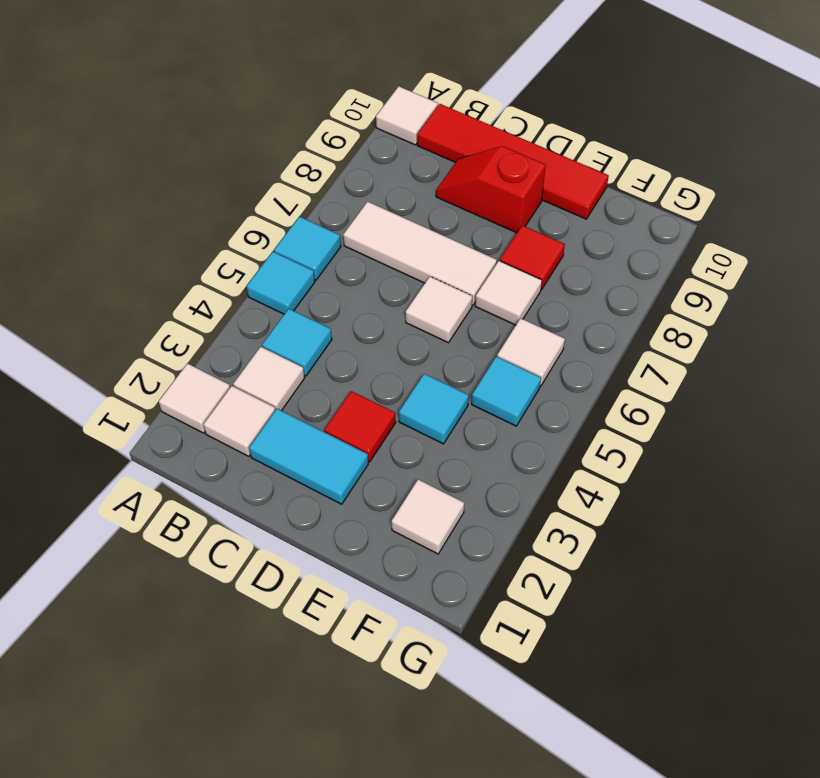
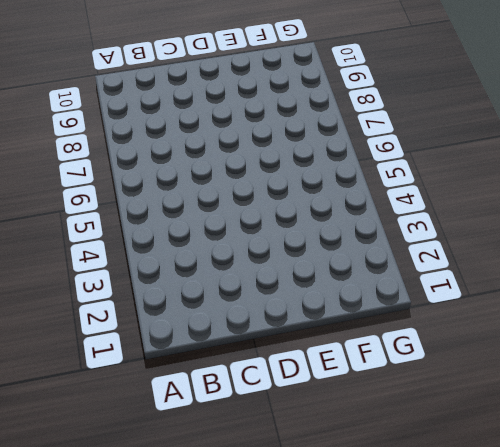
none -> white tile A2 level 1
none -> cyan tile A5 level 1
none -> cyan tile A6 level 1

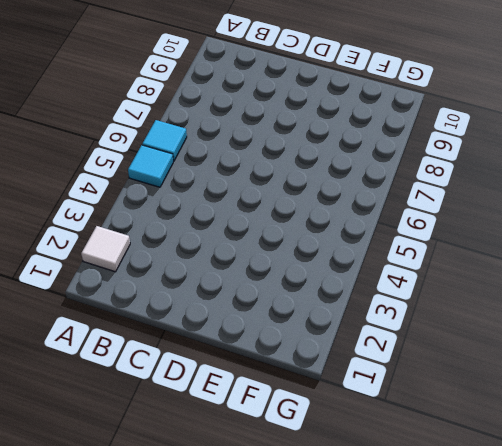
none -> white tile A10 level 1
none -> white tile B2 level 1
none -> white tile B3 level 1

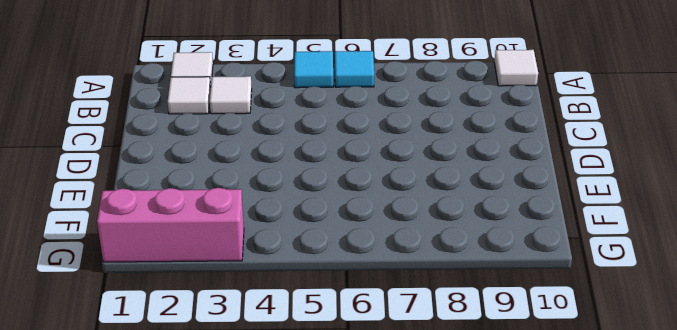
pink brick G1:G3 level 1 -> none
none -> cyan tile B4 level 1
none -> white tile B7:D7 level 1
none -> red tile B10:E10 level 1

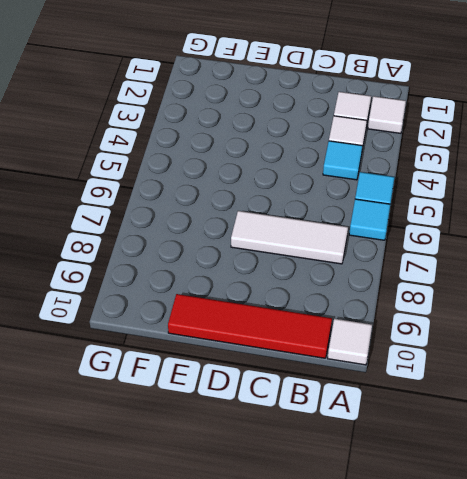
none -> cyan tile C2:D2 level 1
none -> red slope C9:D9 level 1 top D
none -> red tile D3 level 1

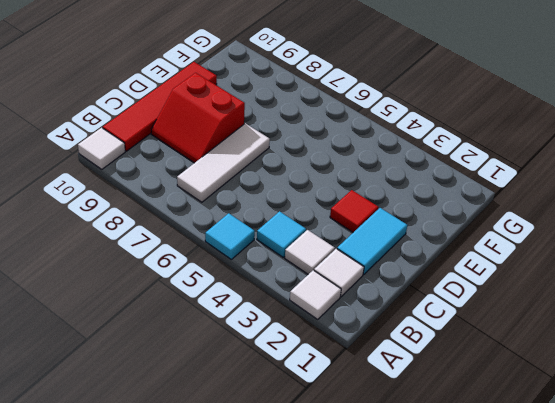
red slope C8:D9 level 1 top D -> red slope C9:D9 level 1 top D
none -> cyan tile A6 level 1
none -> white tile D6 level 1
none -> cyan tile E4 level 1

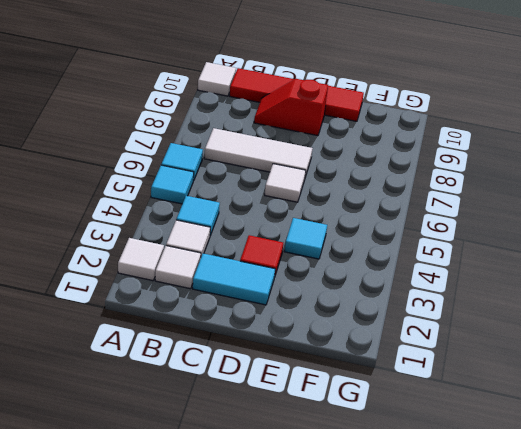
none -> white tile E7 level 1
none -> red tile E8 level 1
none -> white tile F2 level 1

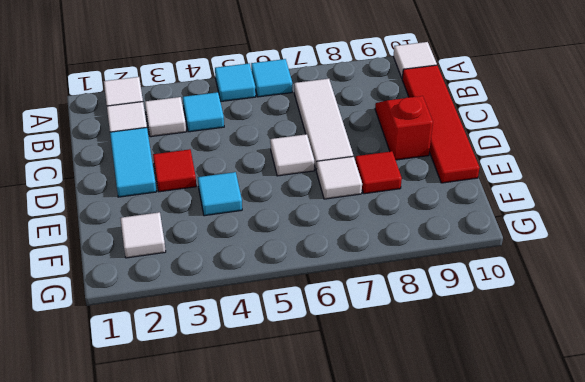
none -> cyan tile F5 level 1
none -> white tile F6 level 1

